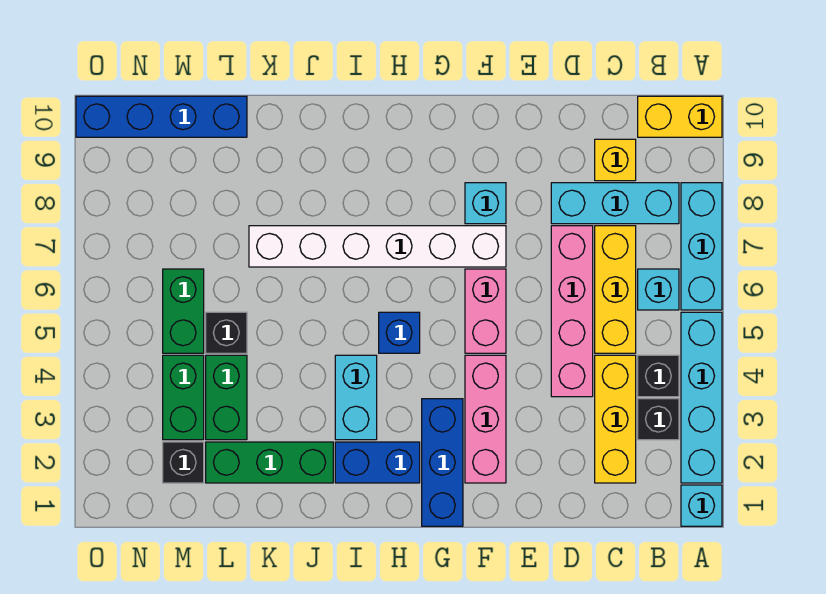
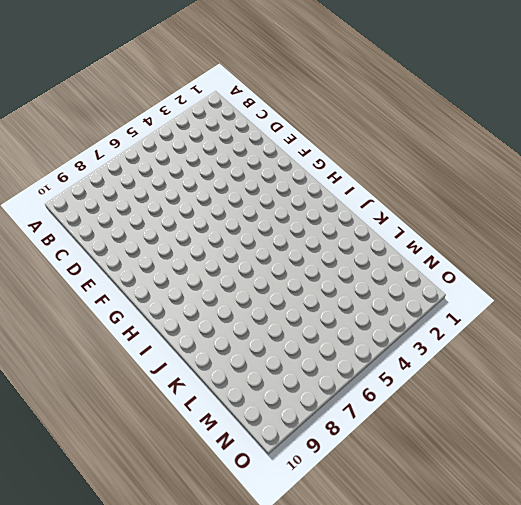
none -> cyan brick A1 level 1
none -> cyan brick A2:A5 level 1
none -> cyan brick A6:A8 level 1

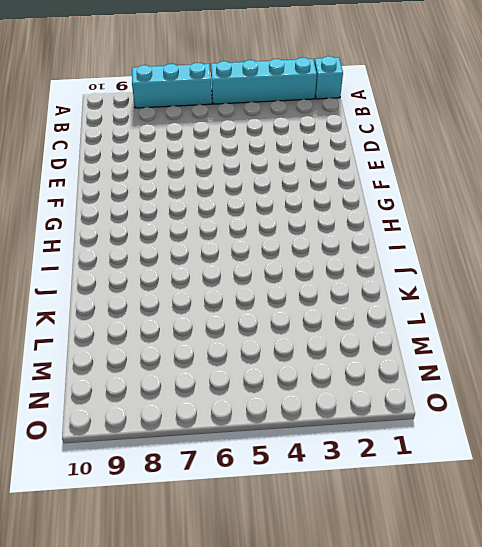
none -> yellow brick A10:B10 level 1
none -> black brick B3 level 1
none -> black brick B4 level 1

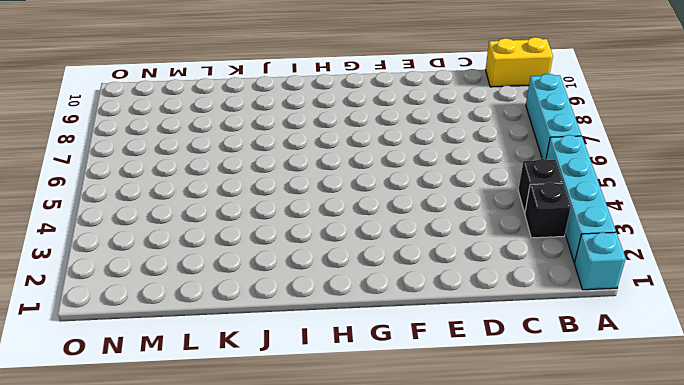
none -> cyan brick B6 level 1
none -> cyan brick B8:D8 level 1
none -> yellow brick C2:C4 level 1

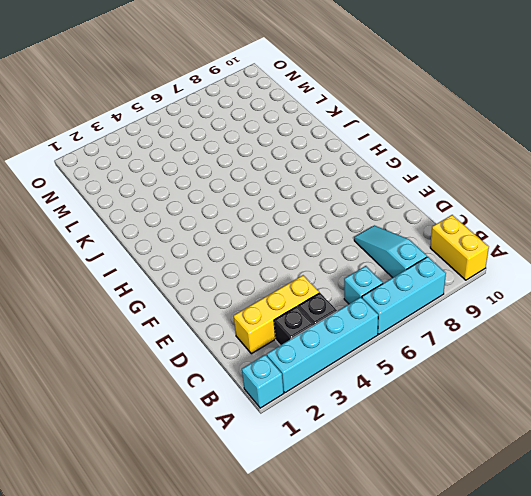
cyan slope B8:D8 level 1 top B -> cyan brick B8:D8 level 1
none -> yellow brick C5:C7 level 1
none -> yellow brick C9 level 1
none -> pink brick D4:D7 level 1

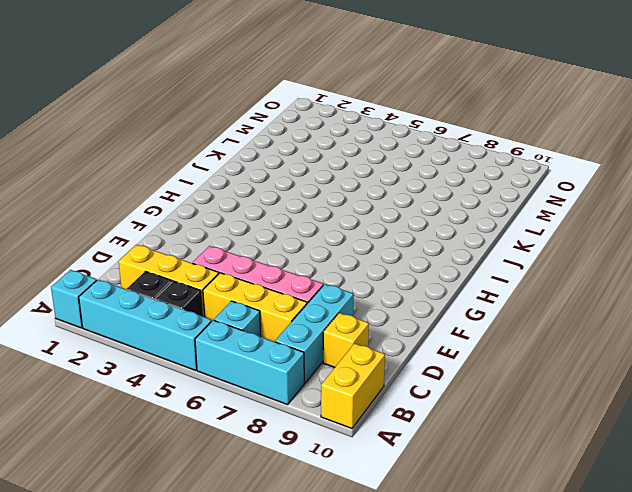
none -> pink brick F2:F4 level 1
none -> pink brick F5:F6 level 1
none -> white brick F7:K7 level 1

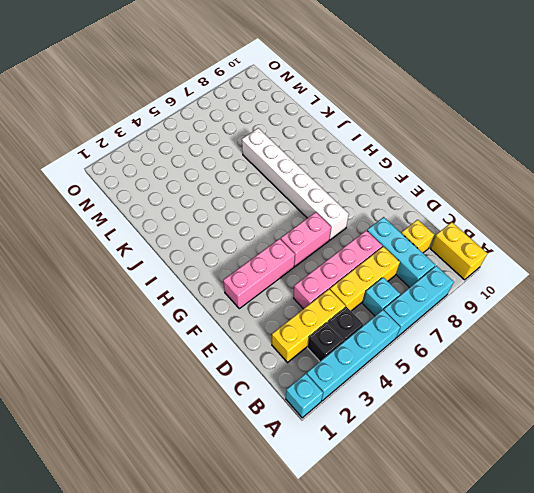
none -> cyan brick F8 level 1
none -> blue brick G1:G3 level 1
none -> blue brick H2:I2 level 1

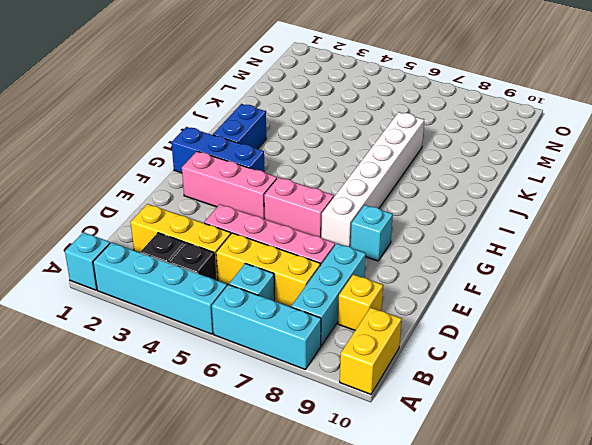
none -> blue brick H5 level 1
none -> cyan brick I3:I4 level 1
none -> green brick J2:L2 level 1

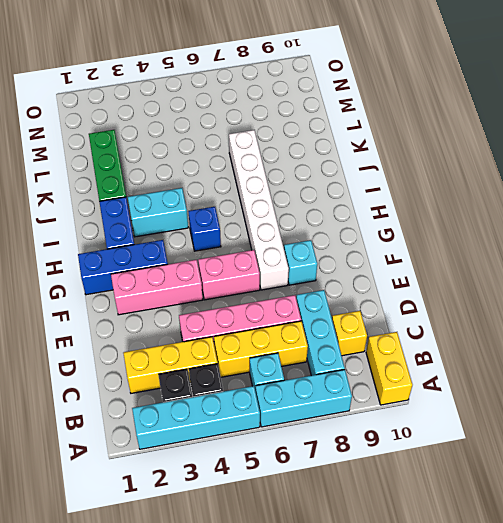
none -> cyan brick A1 level 1
none -> green brick L3:L4 level 1
none -> black brick L5 level 1

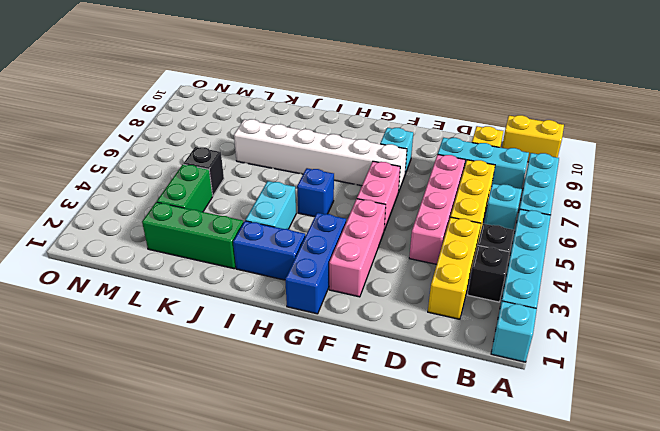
none -> blue brick L10:O10 level 1
none -> black brick M2 level 1
none -> green brick M3:M4 level 1

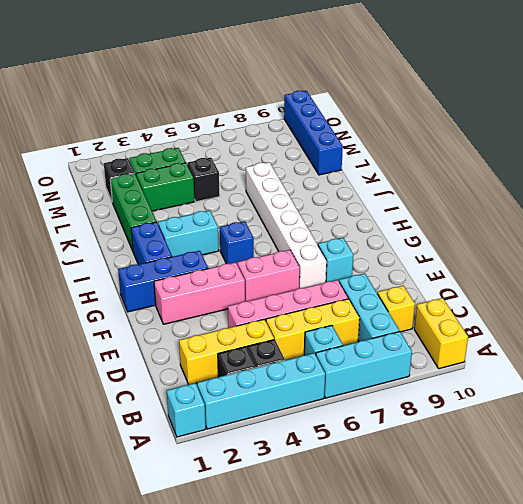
none -> green brick M5:M6 level 1

